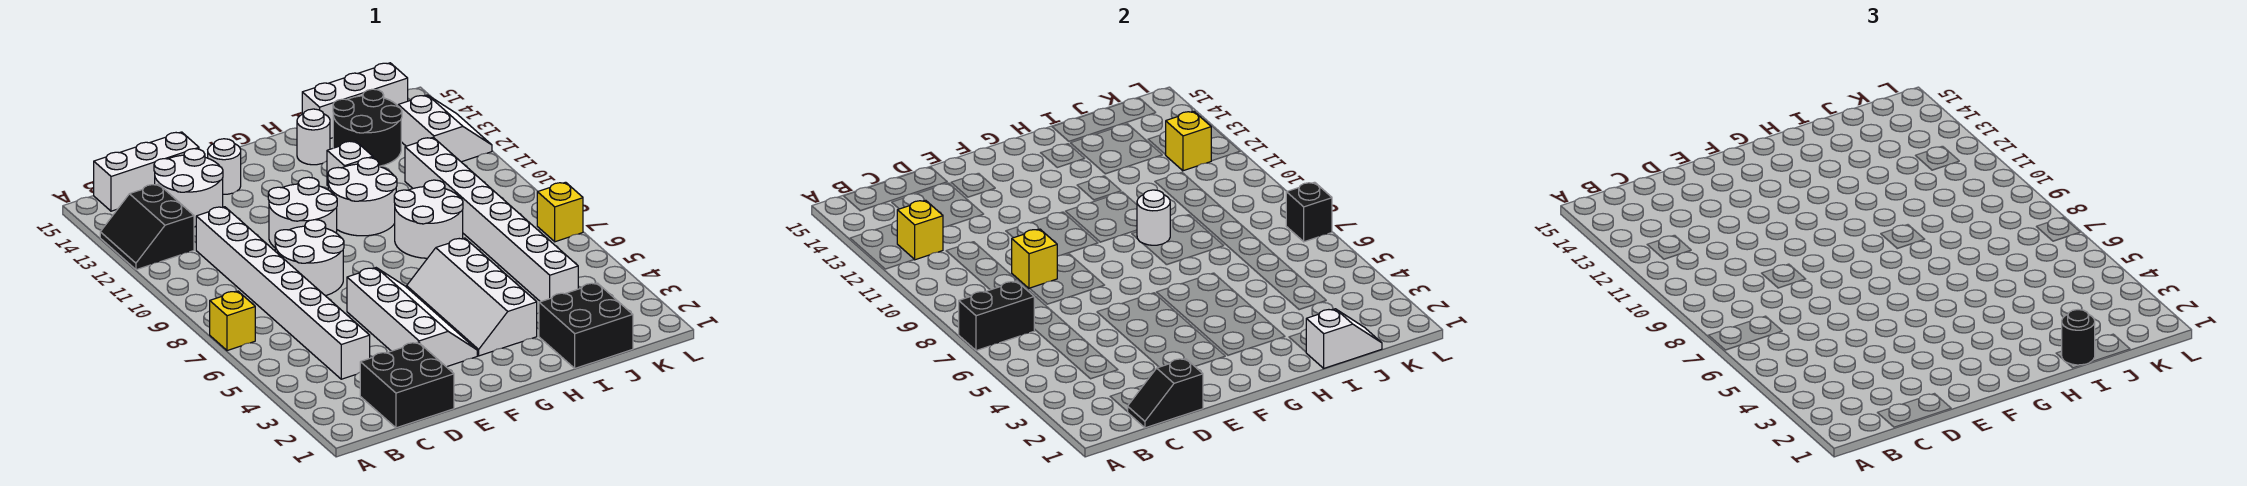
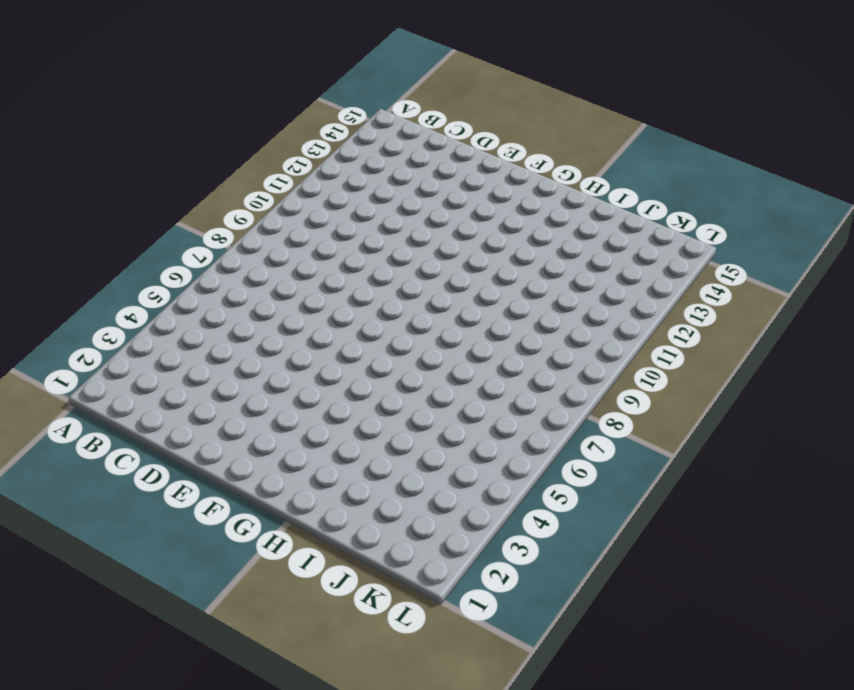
none -> yellow brick A7 level 1
none -> black slope A12:B13 level 1 top B
none -> white brick B15:D15 level 1
none -> black brick C1:D2 level 1

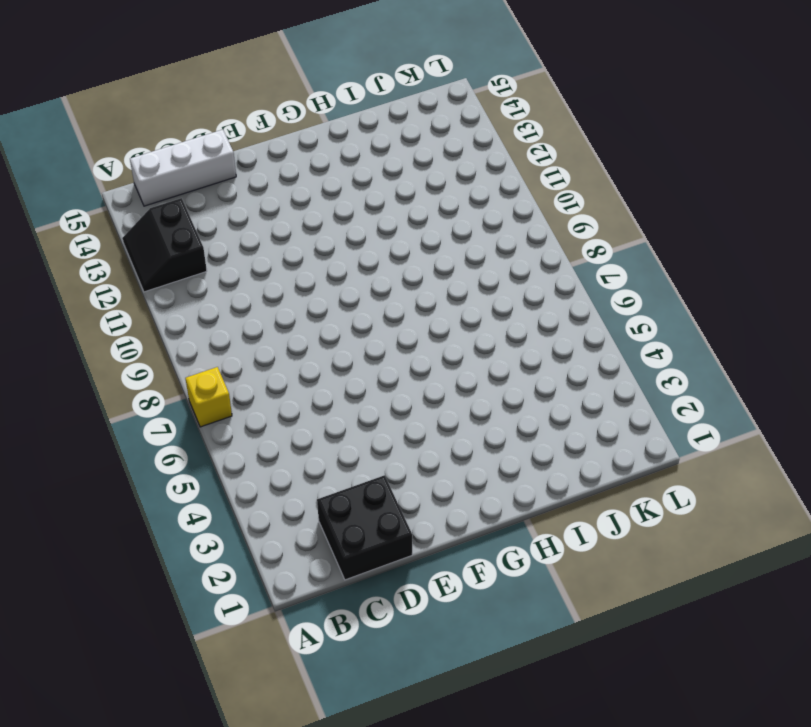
none -> white brick C4:C11 level 1
none -> white round brick C13:D14 level 1
none -> white round brick D8:E9 level 1
none -> white slope E3:F6 level 1 top E

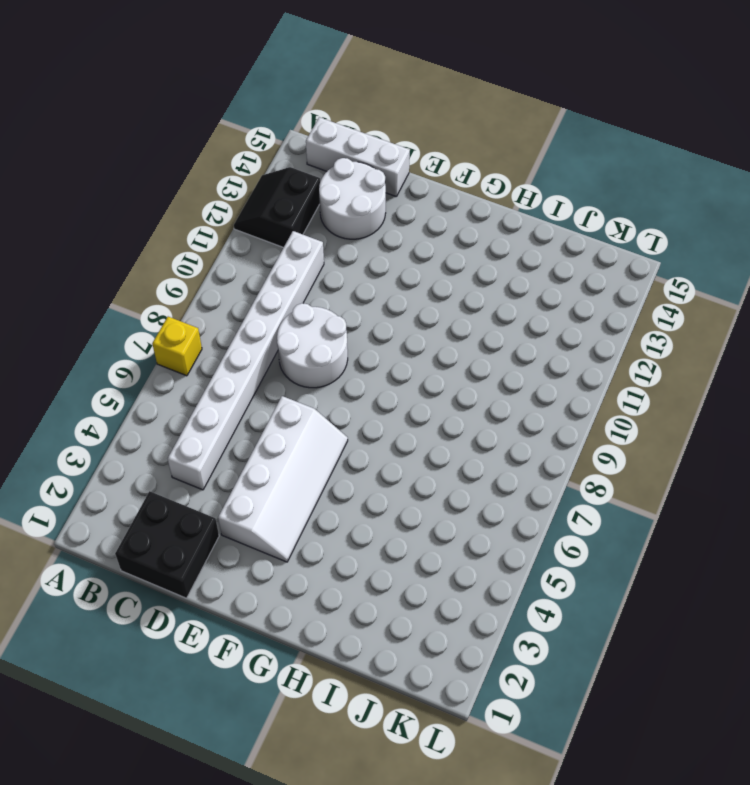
none -> white round brick E10:F11 level 1
none -> white round brick E14 level 1
none -> white slope G3:H6 level 1 top H
none -> white round brick G10:H11 level 1

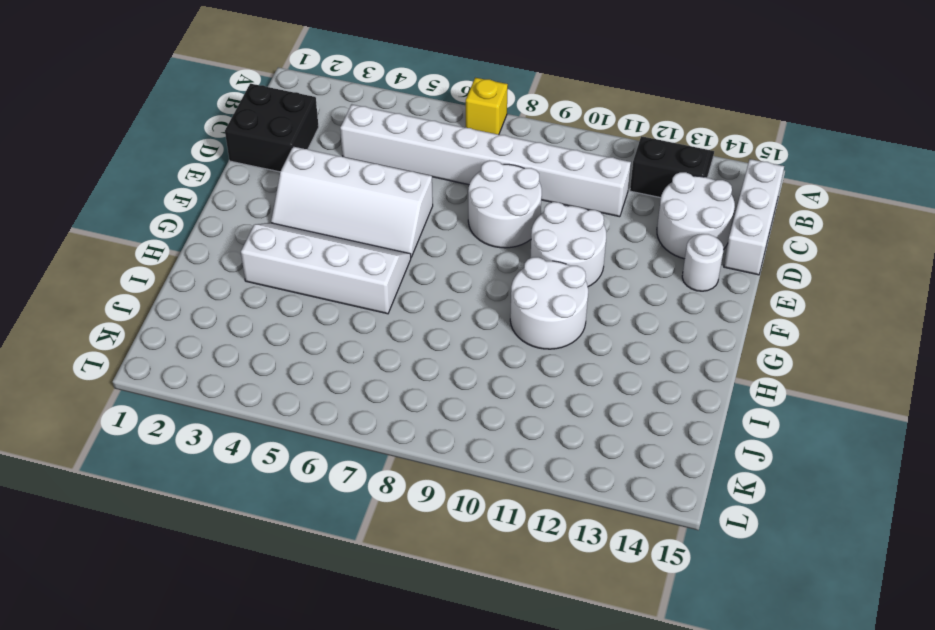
none -> white round brick H8:I9 level 1
none -> white brick H12 level 1
none -> white round brick H14 level 1
none -> black brick I1:J2 level 1

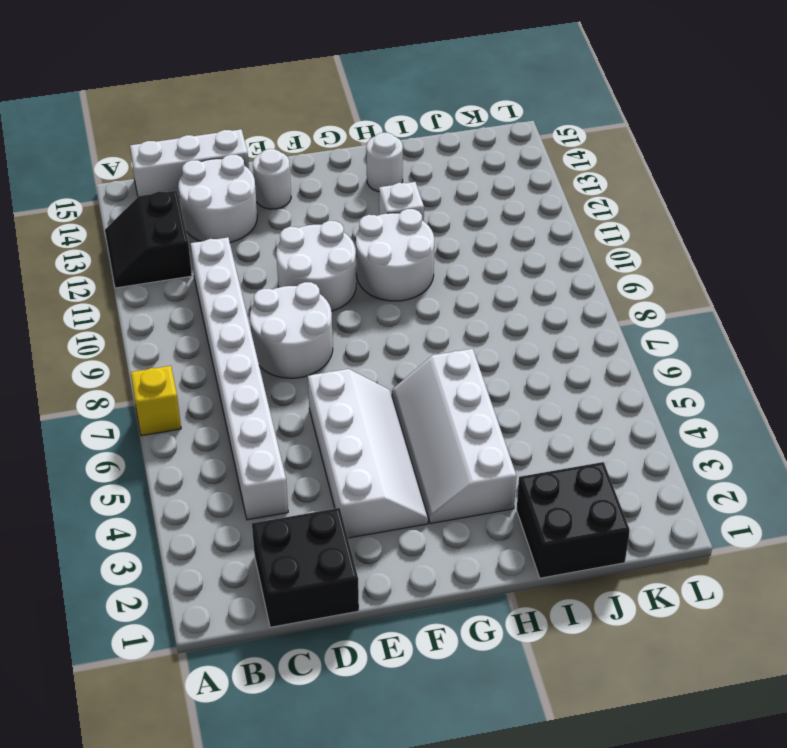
none -> white round brick H8:I9 level 1
none -> black round brick I13:J14 level 1
none -> white brick I15:K15 level 1
none -> white brick J4:J11 level 1

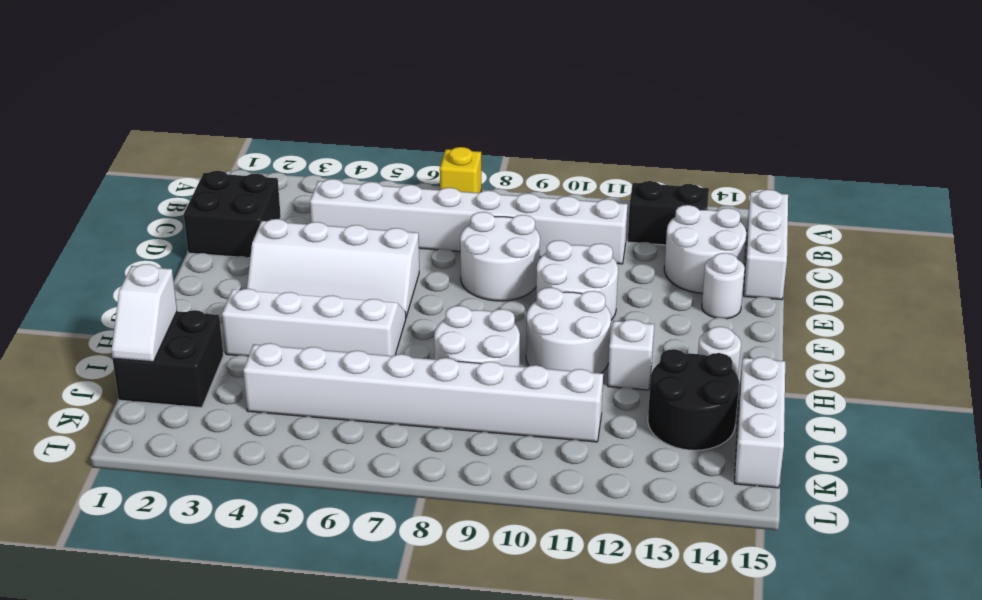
none -> white slope K12:L13 level 1 top K
none -> yellow brick L7 level 1
none -> black brick A7:B7 level 2
none -> yellow brick B12 level 2

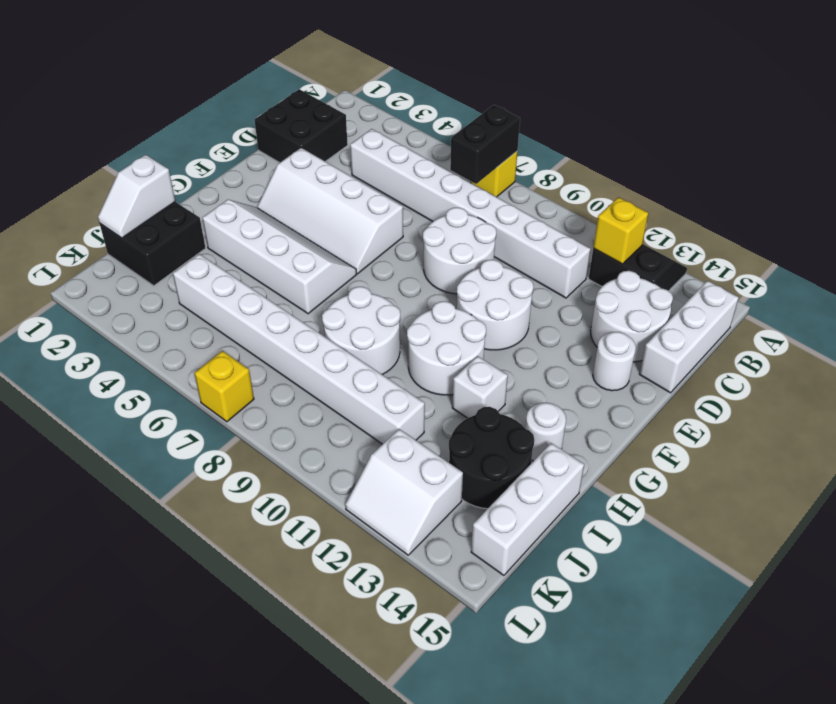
none -> black slope C1:D1 level 2 top D
none -> yellow brick D9 level 2
none -> white round brick H9 level 2
none -> yellow brick K12 level 2

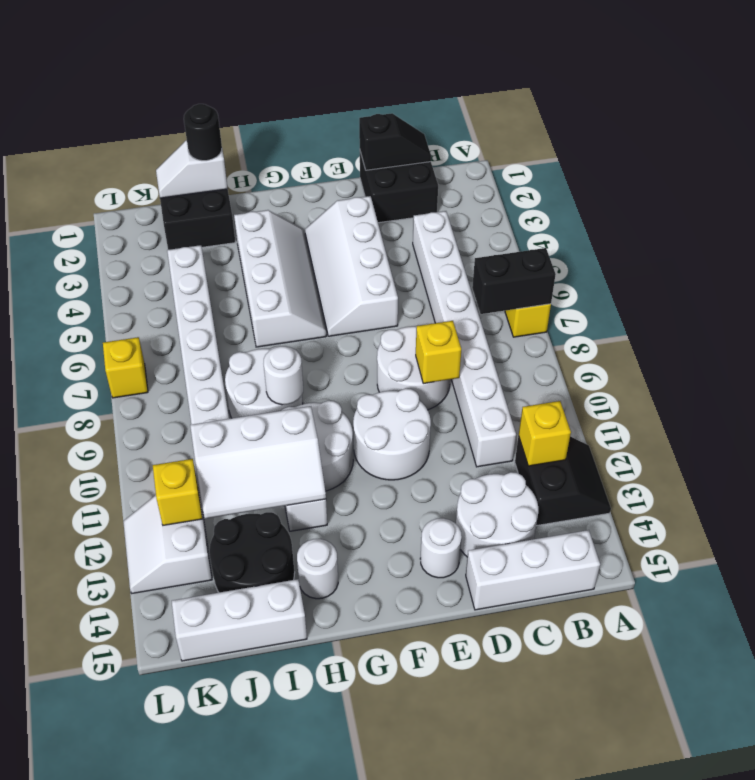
white slope H11:J12 level 2 top 11 -> none
none -> black brick L7 level 2

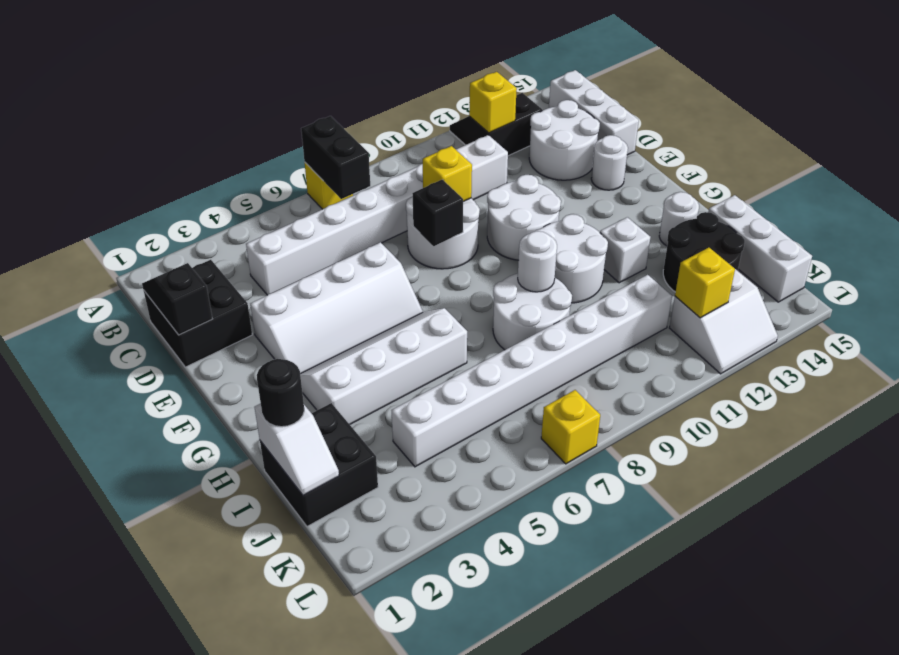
black brick E8 level 2 -> black brick L7 level 2

